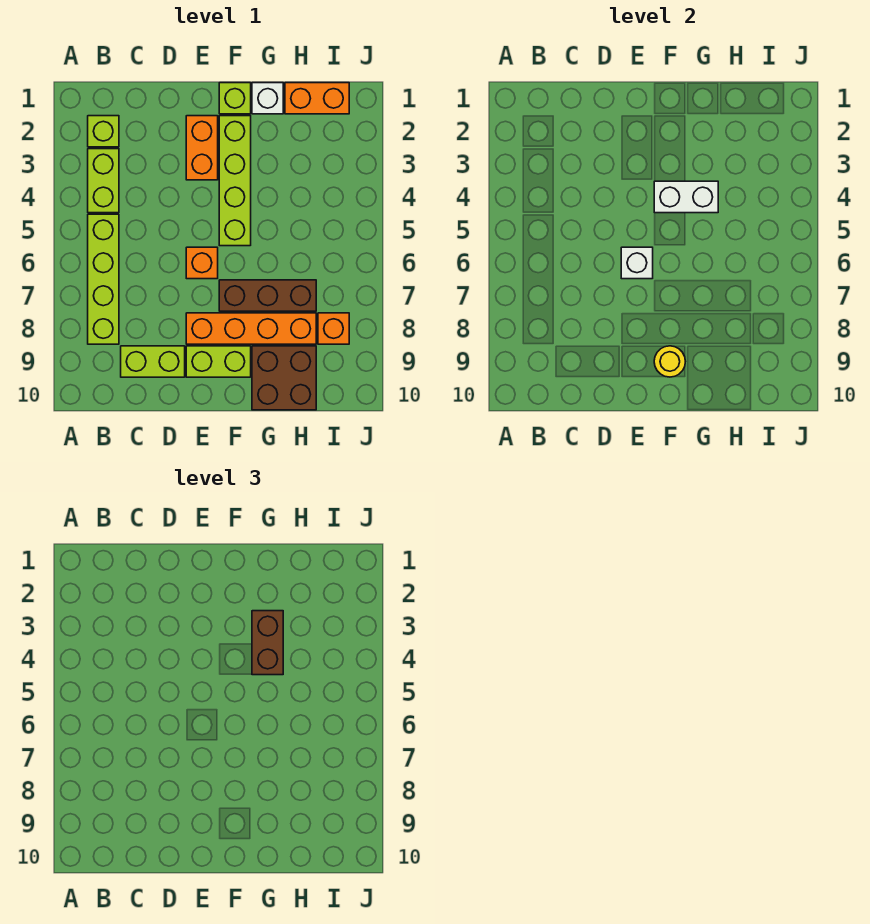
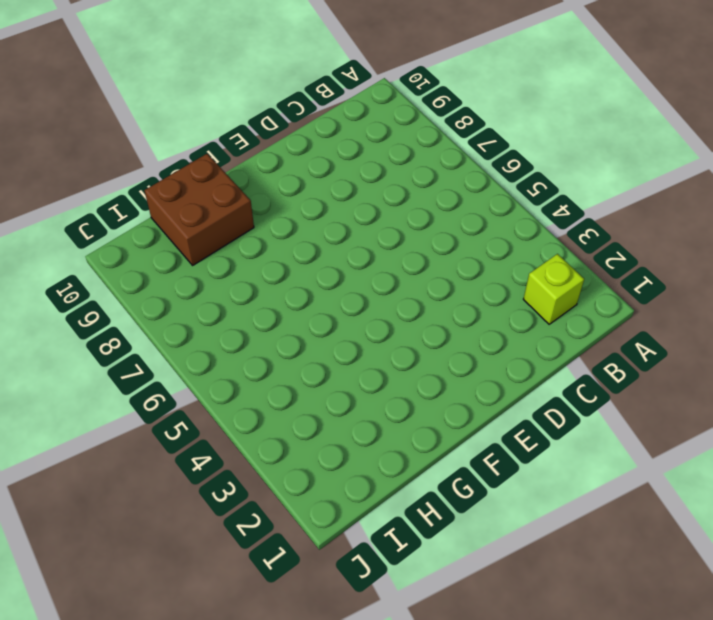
none -> lime brick B3:B4 level 1
none -> lime brick B5:B8 level 1
none -> lime brick C9:D9 level 1

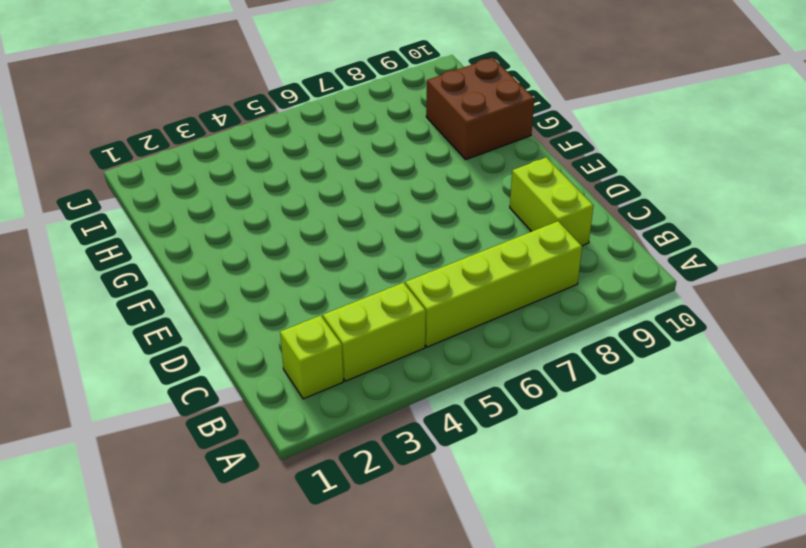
none -> orange brick E2:E3 level 1
none -> orange brick E6 level 1
none -> orange brick E8:H8 level 1

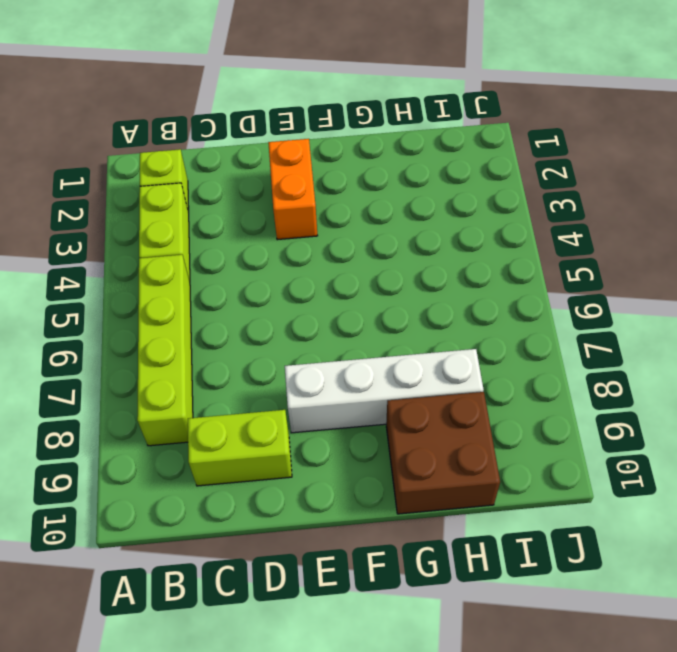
white brick E8:H8 level 1 -> orange brick E8:H8 level 1
none -> orange brick E6 level 1
none -> lime brick E9:F9 level 1
none -> lime brick F1 level 1

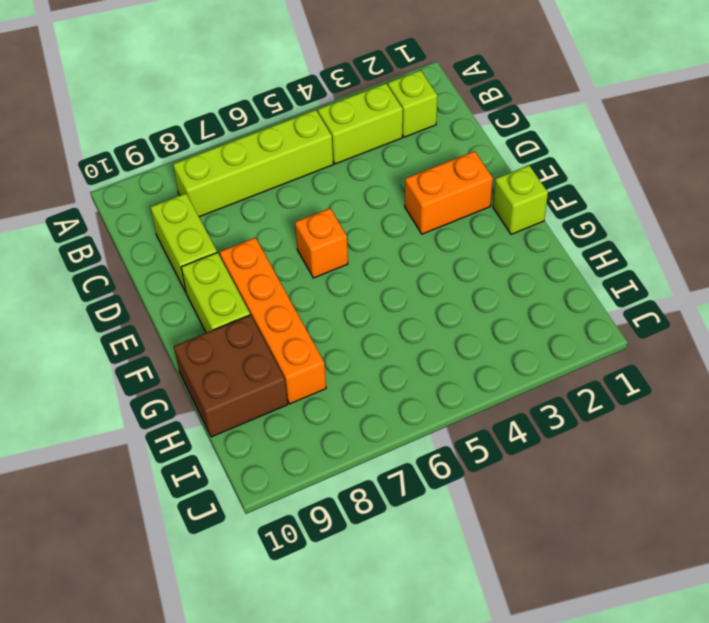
none -> lime brick F2:F5 level 1
none -> brown brick F7:H7 level 1
none -> white brick G1 level 1

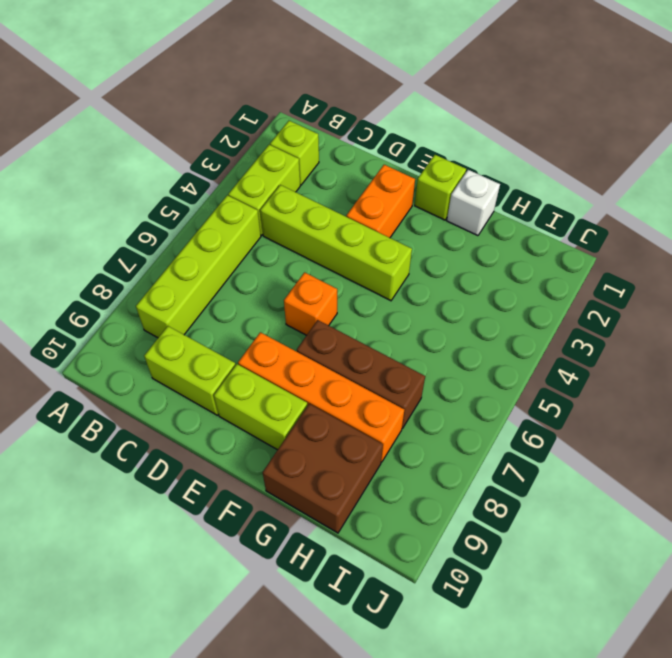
lime brick C4:F4 level 1 -> lime brick F2:F5 level 1
none -> orange brick H1:I1 level 1
none -> orange brick I8 level 1
none -> white brick E6 level 2

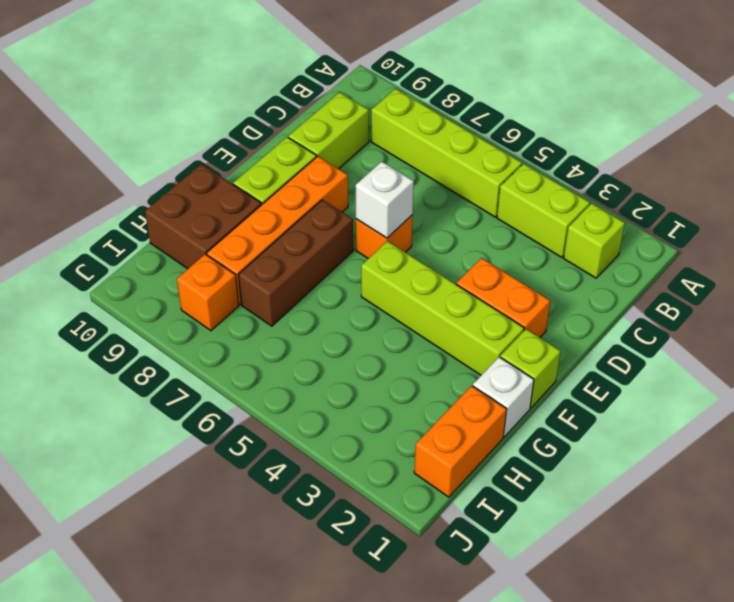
none -> white brick F4:G4 level 2
none -> yellow round brick F9 level 2
none -> brown brick G3:G4 level 3

